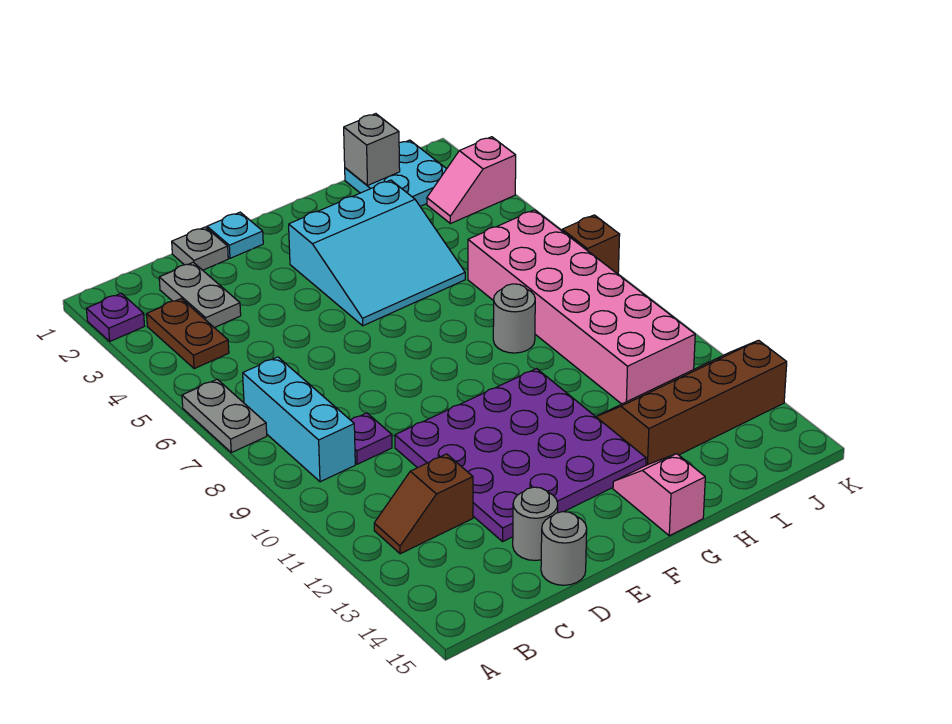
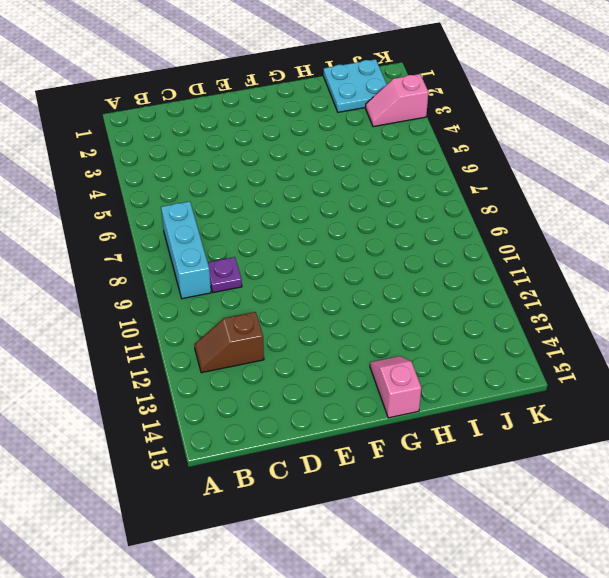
none -> purple plate A2 level 1
none -> grey plate A6:A7 level 1
none -> brown plate B3:B4 level 1

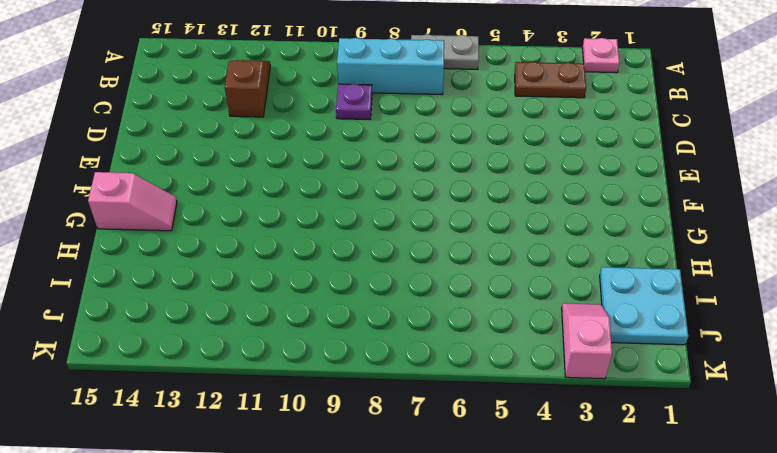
pink plate A2 level 1 -> purple plate A2 level 1
none -> grey plate C2:C3 level 1
none -> grey plate D1 level 1
none -> purple plate D10:G13 level 1

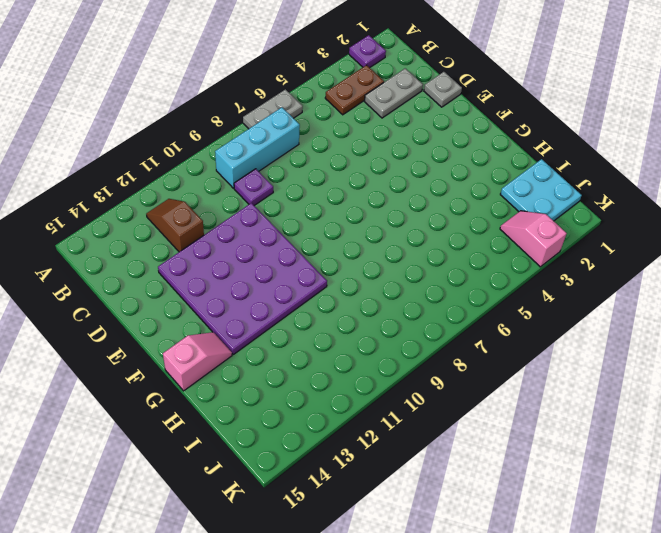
none -> grey round brick D14 level 1
none -> grey round brick D15 level 1
none -> cyan plate E1 level 1

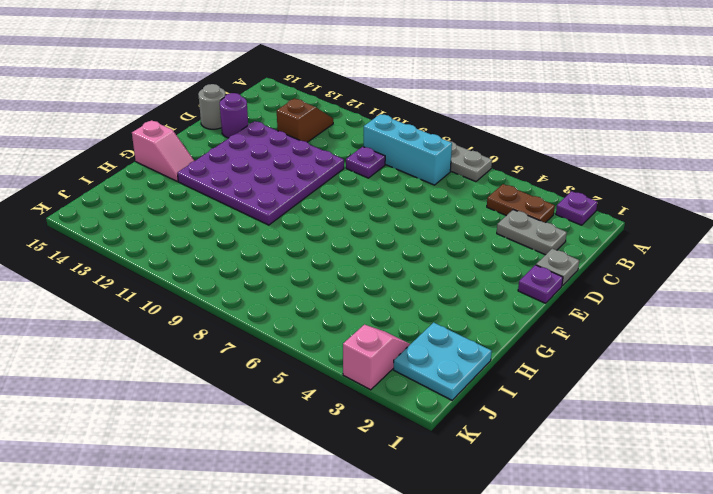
purple round brick D14 level 1 -> grey round brick D14 level 1
purple plate E1 level 1 -> cyan plate E1 level 1
none -> cyan slope F3:H5 level 1 top 3
none -> grey round brick H8 level 1
none -> brown slope H12:K13 level 1 top 13

